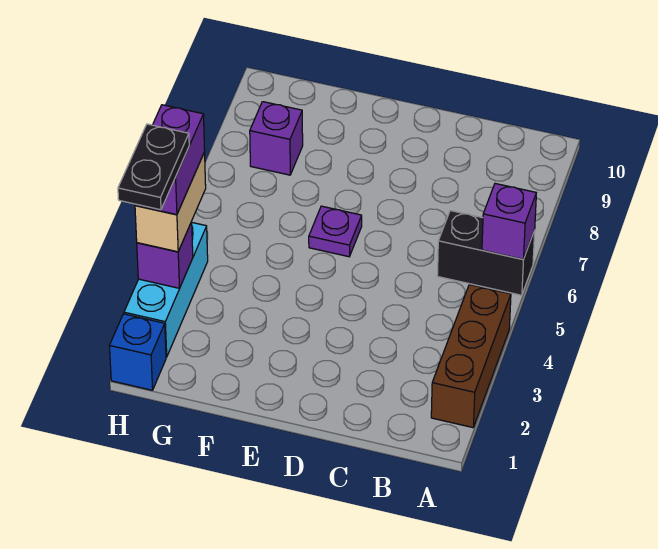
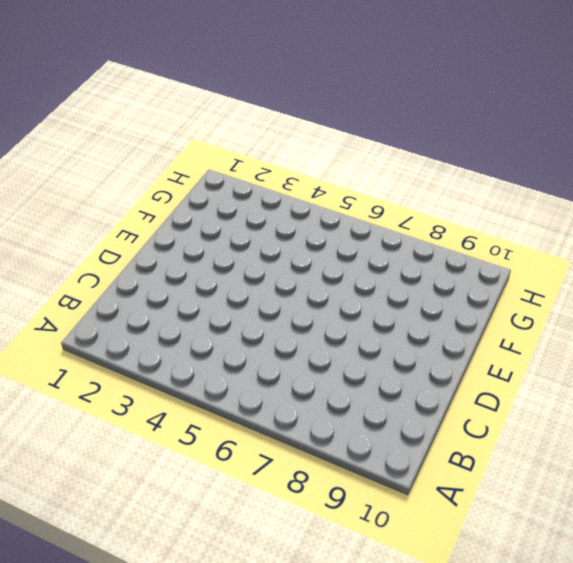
none -> brown brick A2:A4 level 1
none -> black brick A6:B6 level 1

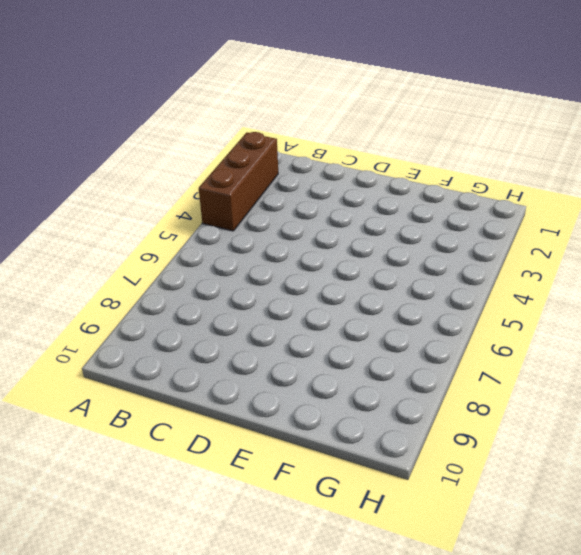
none -> black brick A6:B6 level 1
none -> purple plate E6 level 1

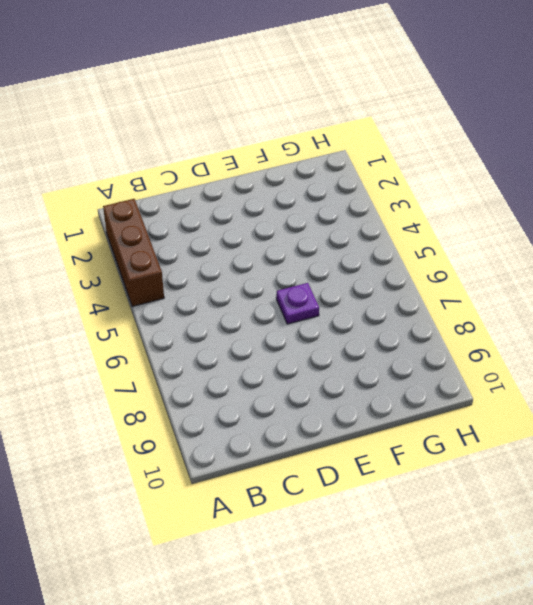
none -> black brick A6:B6 level 1
none -> purple brick G8 level 1

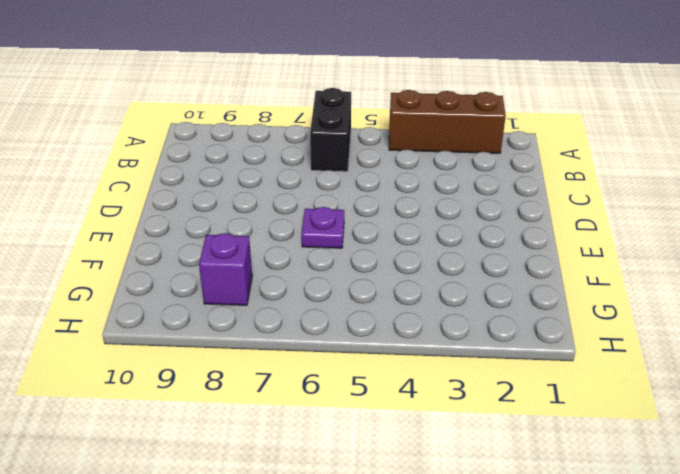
none -> blue brick H1 level 1
none -> cyan brick H2:H4 level 1

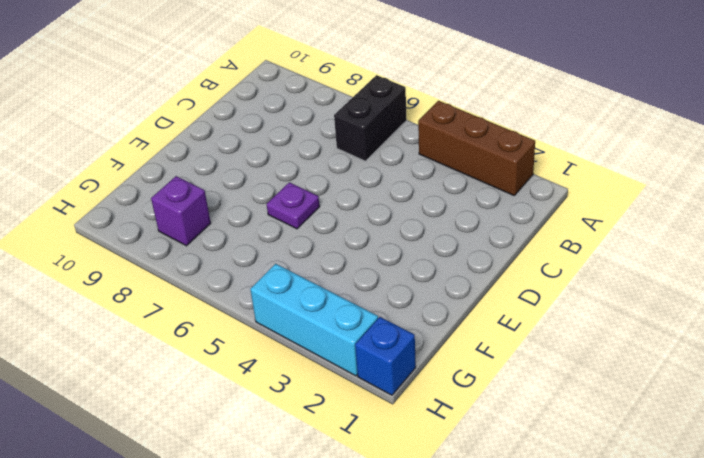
none -> purple brick A6 level 2
none -> purple brick H3 level 2

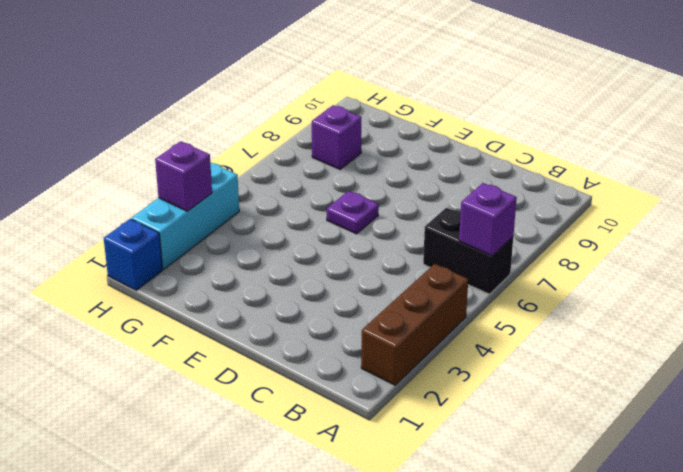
none -> tan brick H3:H4 level 3
none -> purple brick H3:H4 level 4

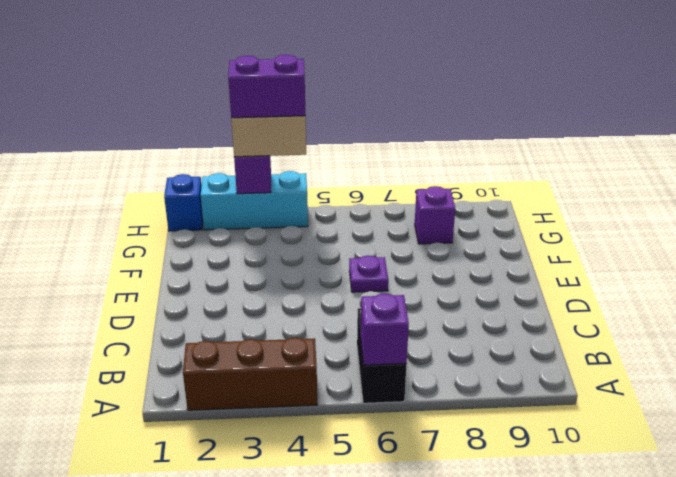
none -> black plate H2:H3 level 5

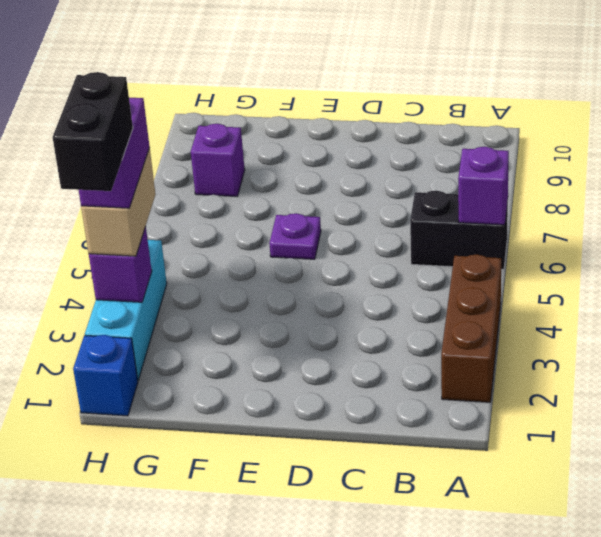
black brick H2:H3 level 5 -> black plate H2:H3 level 5

